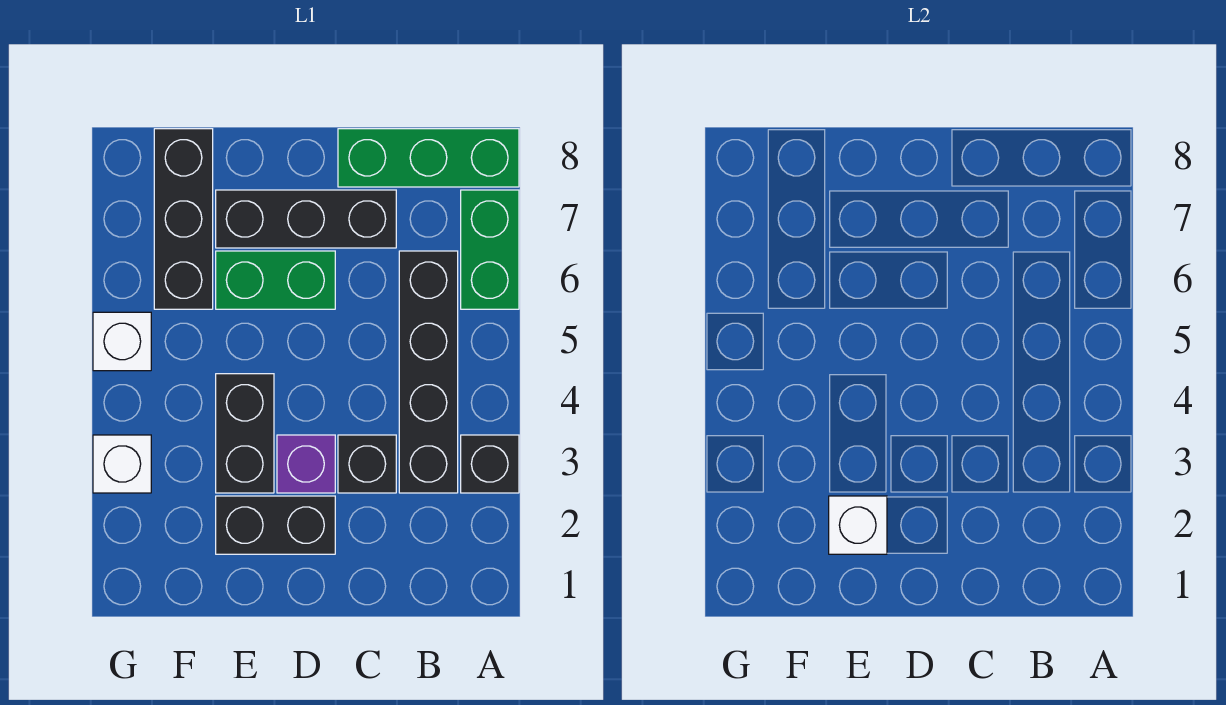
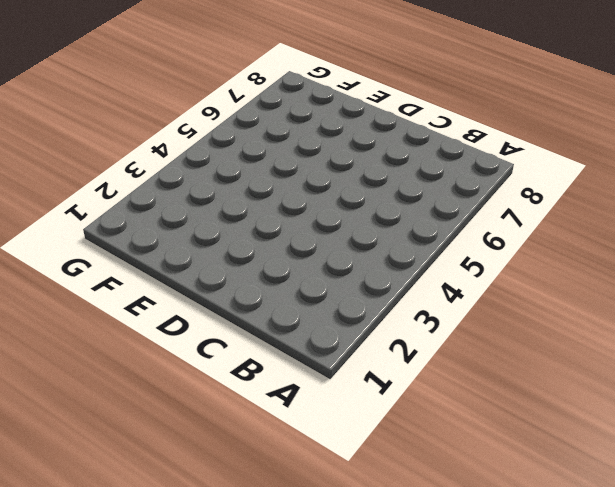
none -> black brick A3 level 1
none -> green brick A6:A7 level 1
none -> green brick A8:C8 level 1

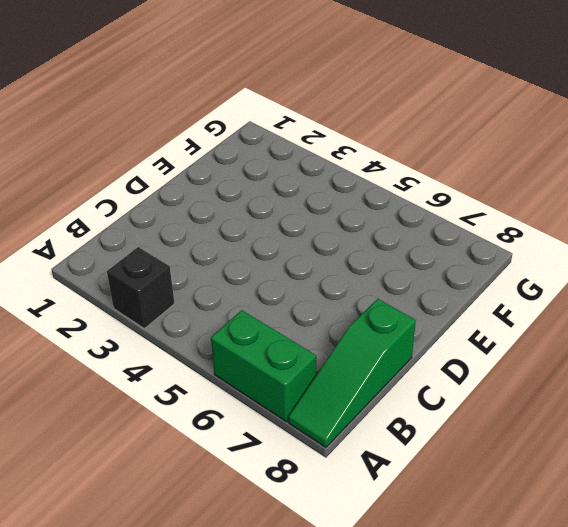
green slope A8:C8 level 1 top C -> green brick A8:C8 level 1
none -> black brick B3:B6 level 1
none -> black brick C3 level 1
none -> black brick C7:E7 level 1

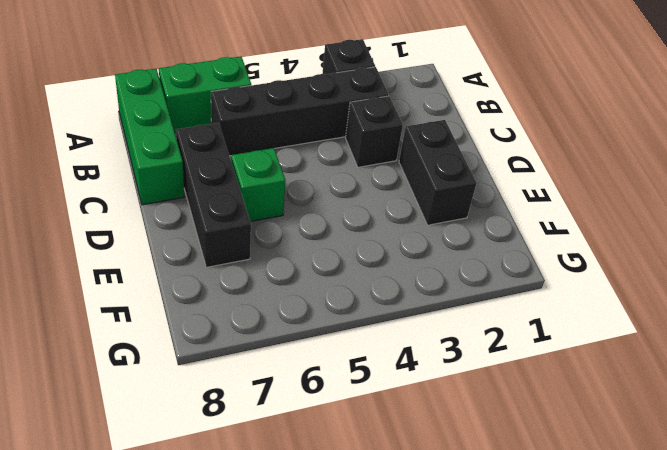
green brick D6 level 1 -> green brick D6:E6 level 1
none -> purple brick D3 level 1
none -> black brick E3:E4 level 1
none -> black brick F6:F8 level 1

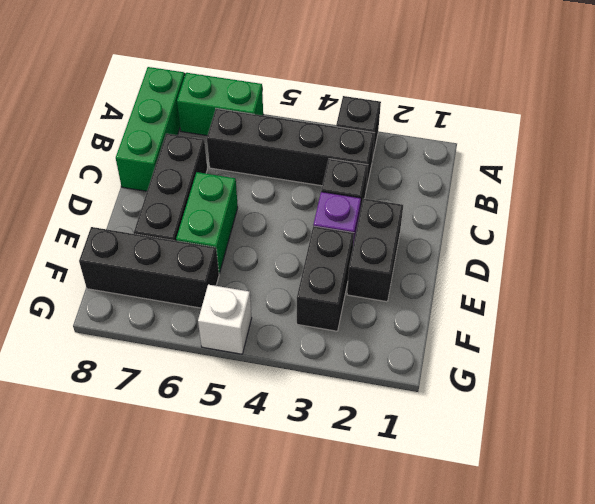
black brick E3:F3 level 1 -> black brick E3:E4 level 1
none -> white brick G3 level 1
none -> white brick E2 level 2

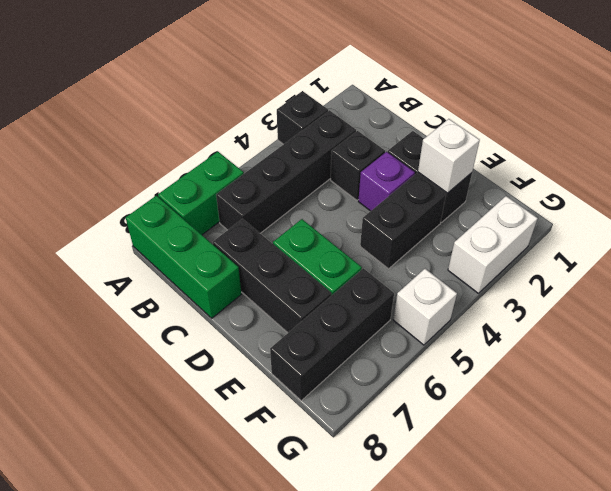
white brick G2:G3 level 1 -> white brick G3 level 1

